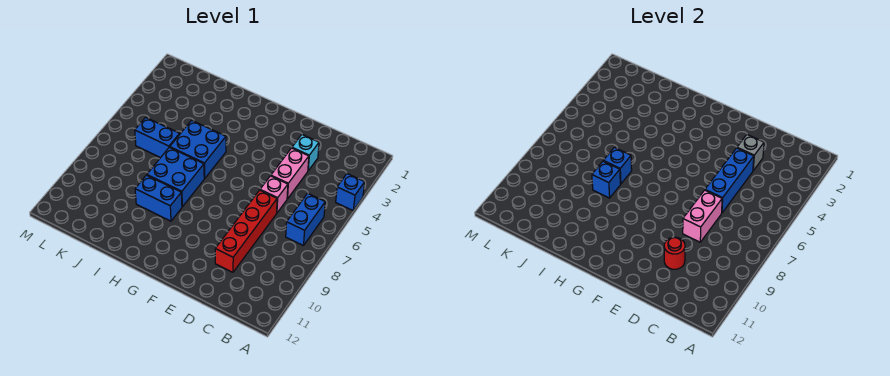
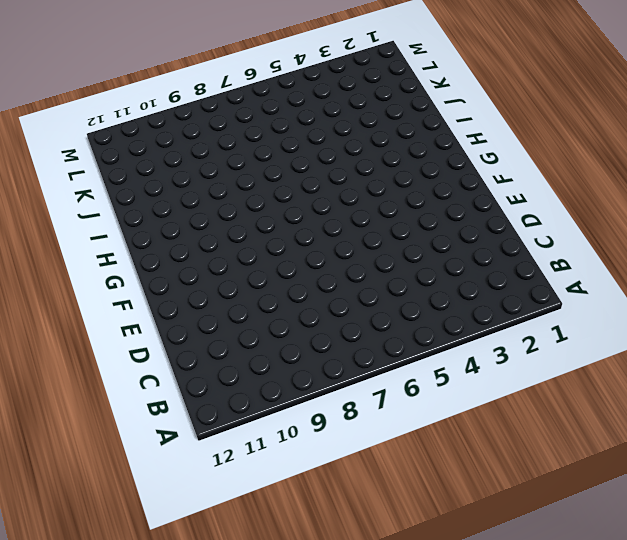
none -> blue brick A4 level 1
none -> blue brick B6:B7 level 1
none -> cyan brick D3 level 1

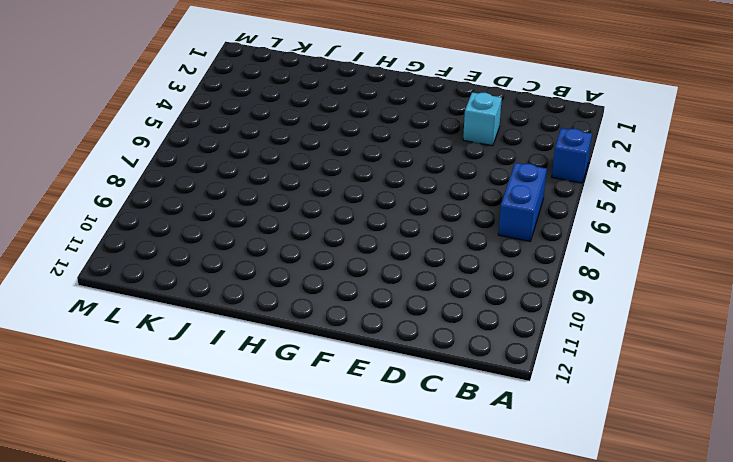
none -> pink brick D4:D5 level 1
none -> pink brick D6 level 1
none -> red brick D7:D10 level 1

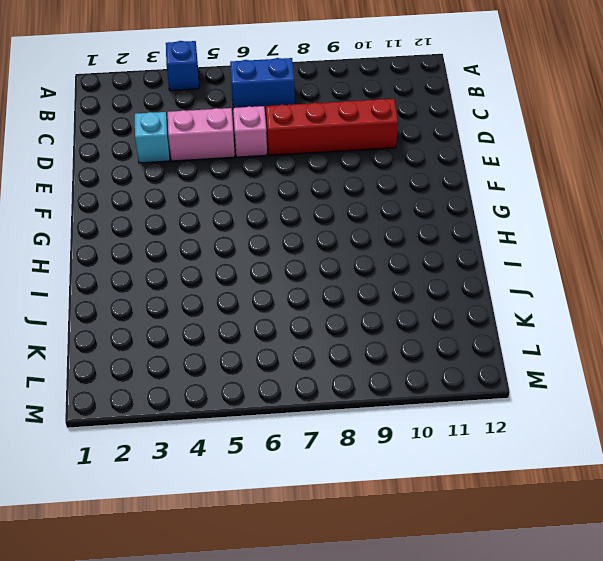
none -> blue brick H5:I6 level 1
none -> blue brick H7:I8 level 1
none -> blue brick H9:I9 level 1

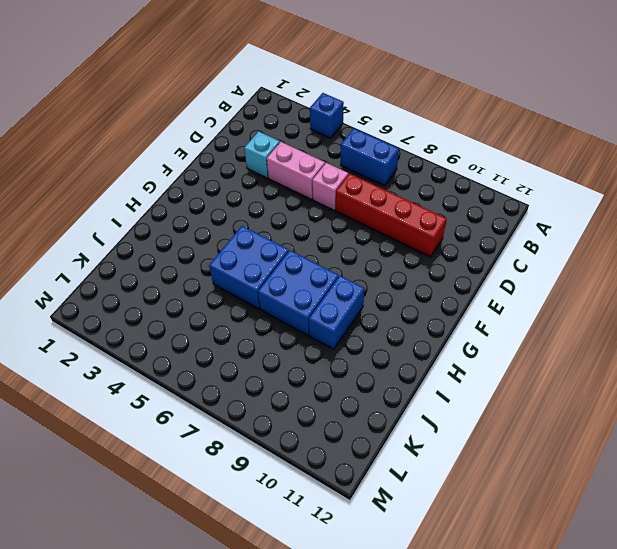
none -> blue brick J6:K6 level 1
none -> grey brick D3 level 2
none -> blue brick D4:D6 level 2

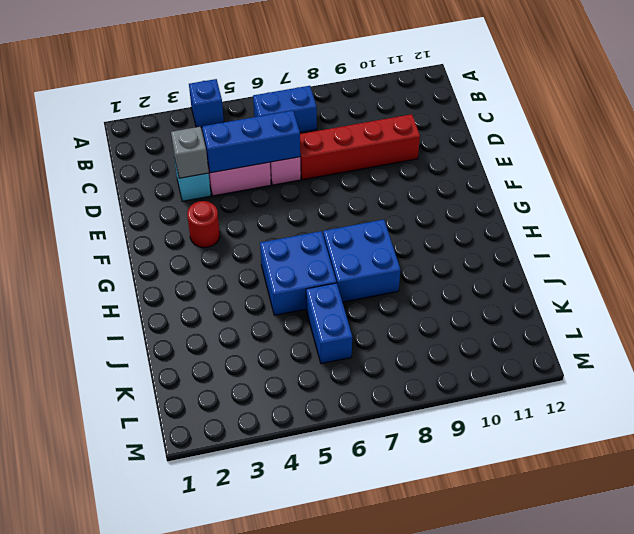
red round brick F3 level 1 -> red round brick D10 level 2
none -> blue brick H9:I9 level 1
none -> pink brick D7:D8 level 2
none -> blue brick I7 level 2

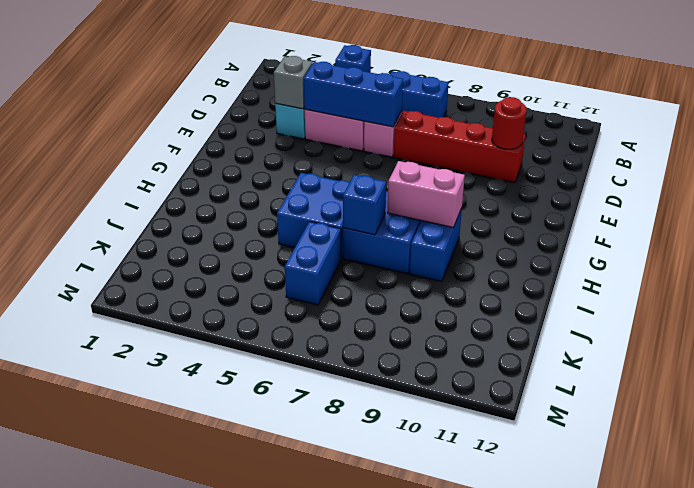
pink brick H8:H9 level 2 -> pink brick D7:D8 level 2
none -> blue brick I8 level 2

